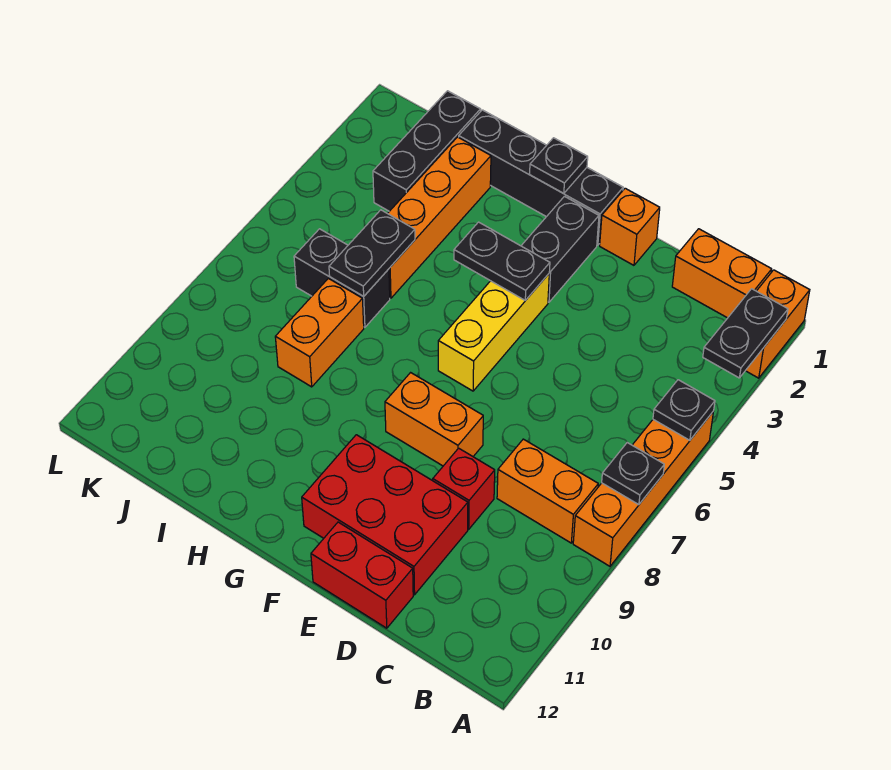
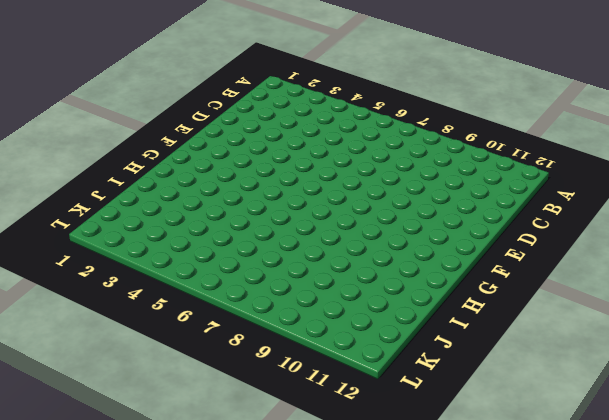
none -> orange brick A1:A2 level 1
none -> orange brick A5:A8 level 1
none -> orange brick B1:C1 level 1

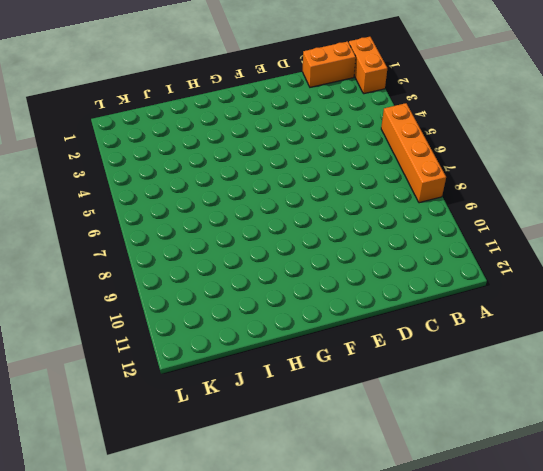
none -> orange brick B8:C8 level 1
none -> red brick D9 level 1
none -> red brick D10:F11 level 1

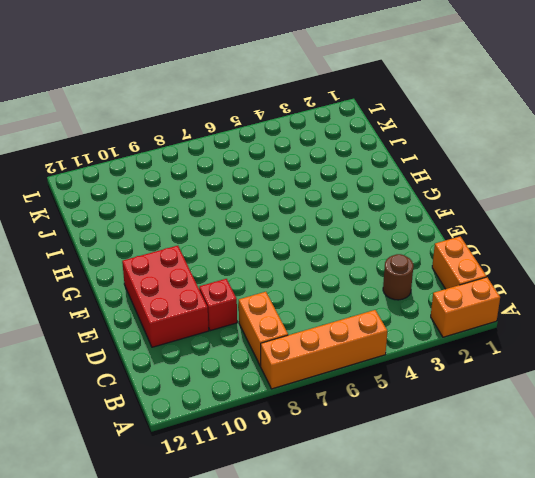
brown round brick C3 level 1 -> none
none -> red brick D12:E12 level 1
none -> orange brick E1 level 1
none -> orange brick E8:F8 level 1

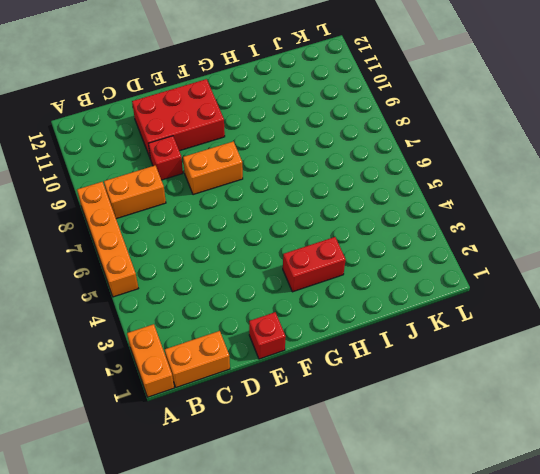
red brick E1 level 1 -> orange brick E1 level 1
red brick G3:H3 level 1 -> red brick D12:E12 level 1
none -> black brick F1:I1 level 1
none -> black brick F2:F3 level 1
none -> yellow brick F4:F6 level 1

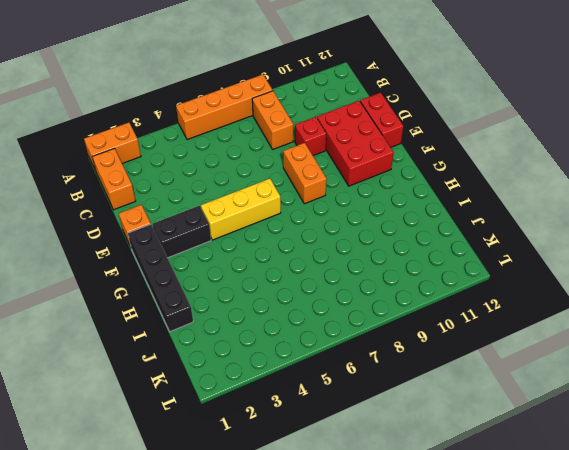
none -> orange brick I2:I5 level 1
none -> black brick I6:J6 level 1
none -> orange brick I7:I8 level 1

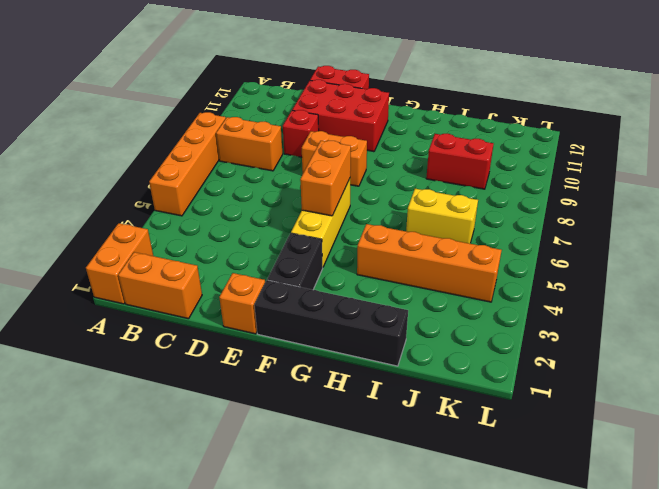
orange brick F5:F6 level 2 -> orange brick I7:I8 level 1
orange brick H4:K4 level 1 -> orange brick I2:I5 level 1
yellow brick I6:J6 level 1 -> black brick I6:J6 level 1
red brick I9:J9 level 1 -> none
none -> black brick J1:J3 level 1
none -> black plate A2:A3 level 2
none -> black plate A5 level 2

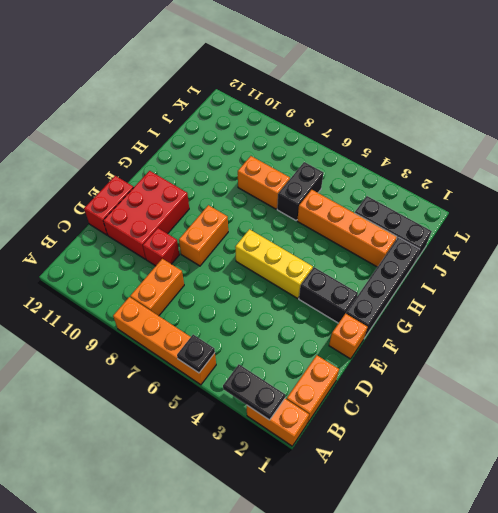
none -> black plate A7 level 2
none -> black plate F4:G4 level 2
none -> black plate G1 level 2

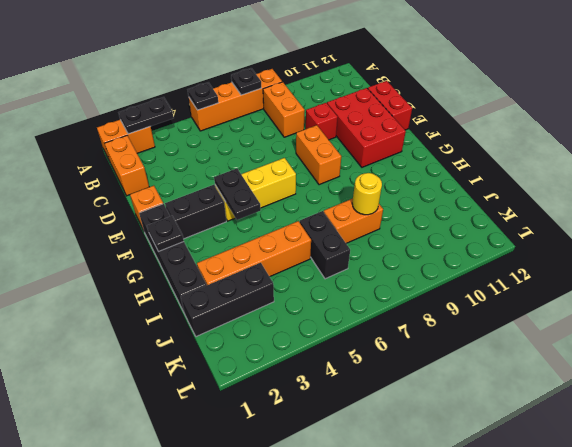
yellow round brick I8 level 2 -> none
none -> black plate I5:I6 level 2

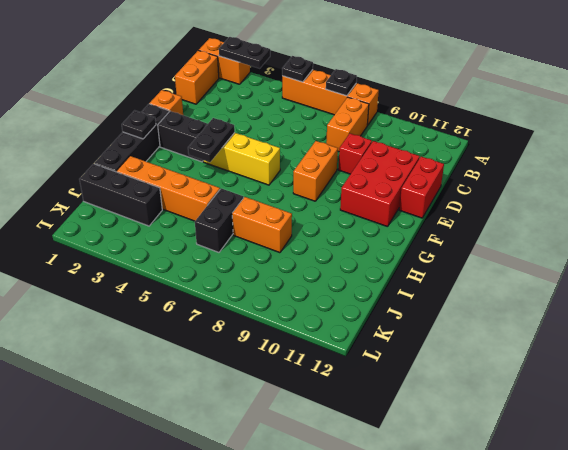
none -> black plate I5:I6 level 2

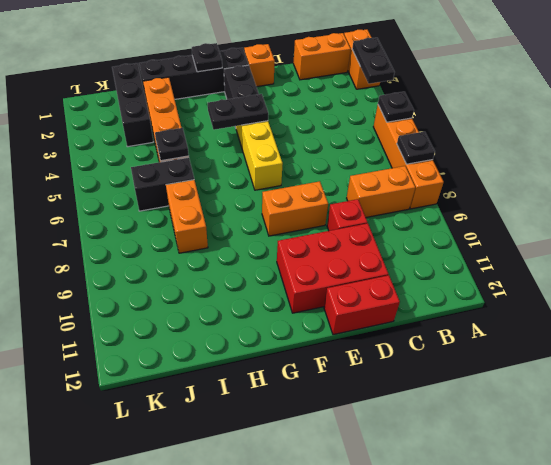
black plate I5 level 2 -> black plate I5:I6 level 2

